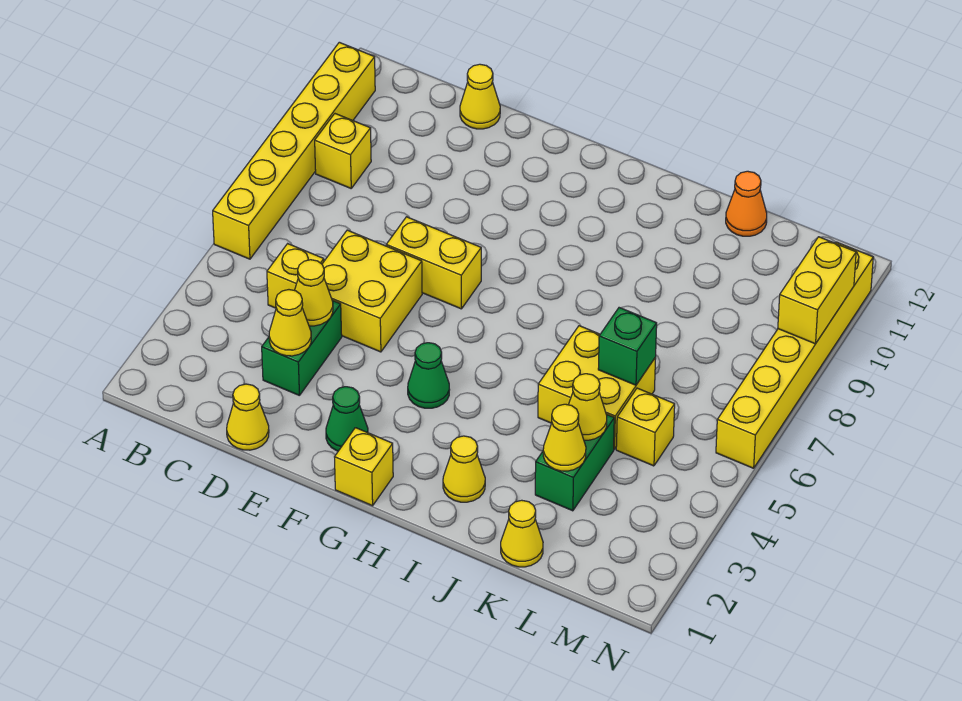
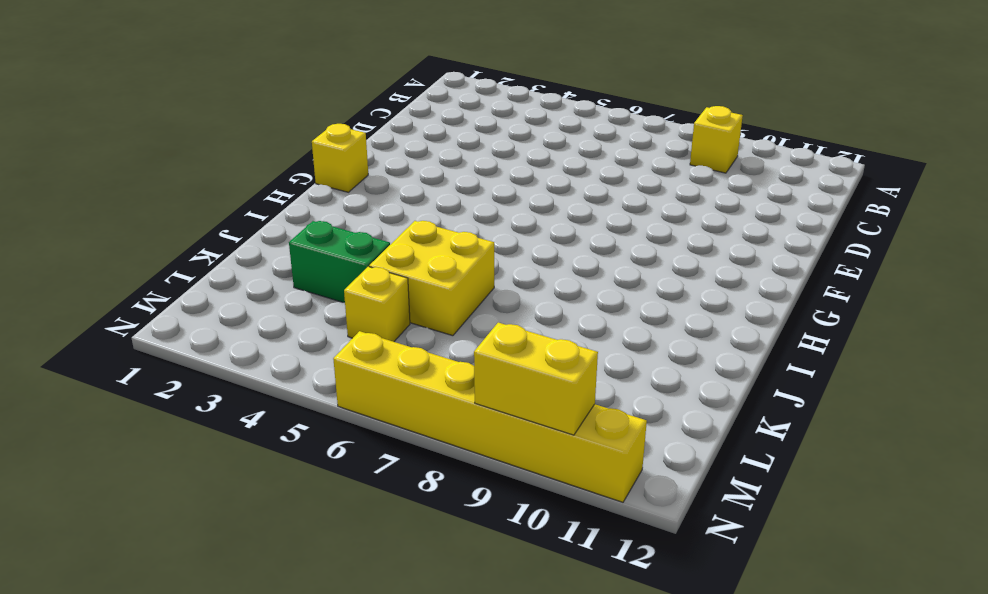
none -> yellow brick A6:A11 level 1
none -> yellow brick C5 level 1
none -> yellow cone D1 level 1

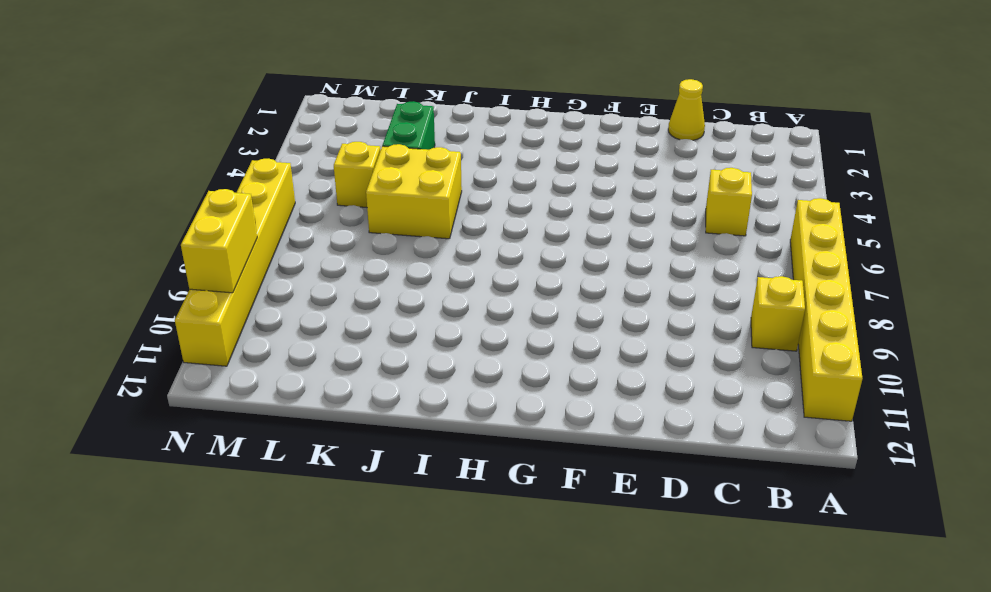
none -> green brick D3:D4 level 1
none -> yellow brick D5:E6 level 1
none -> yellow cone D12 level 1

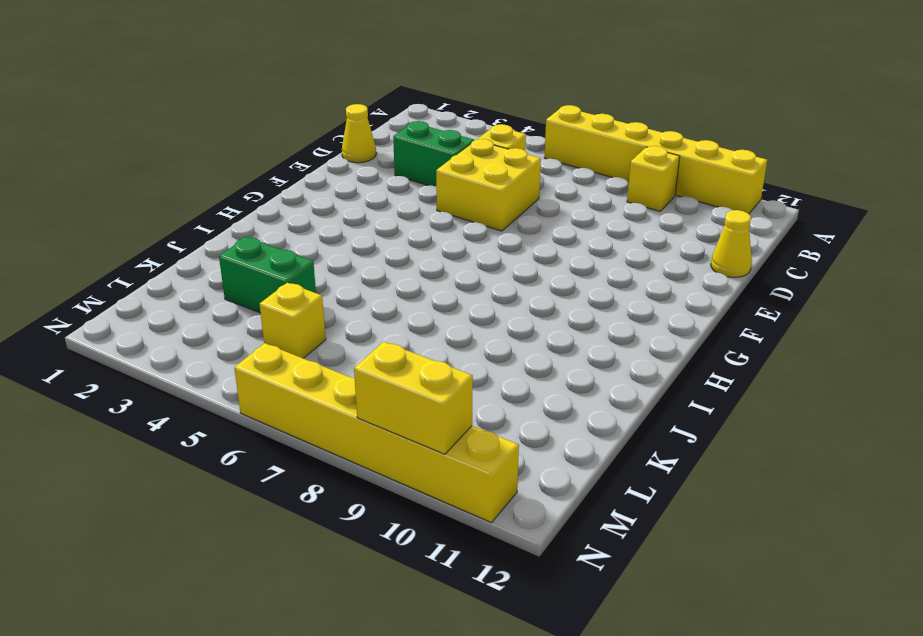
none -> yellow brick E7:F7 level 1
none -> green cone F2 level 1
none -> yellow brick G1 level 1

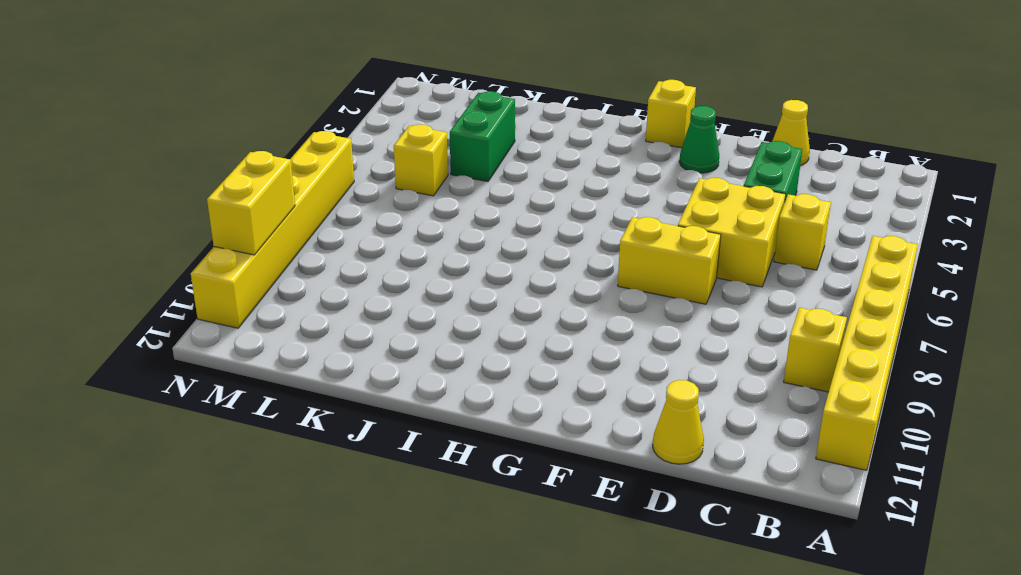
none -> green cone G4 level 1
none -> yellow cone I2 level 1
none -> yellow brick J5:K6 level 1

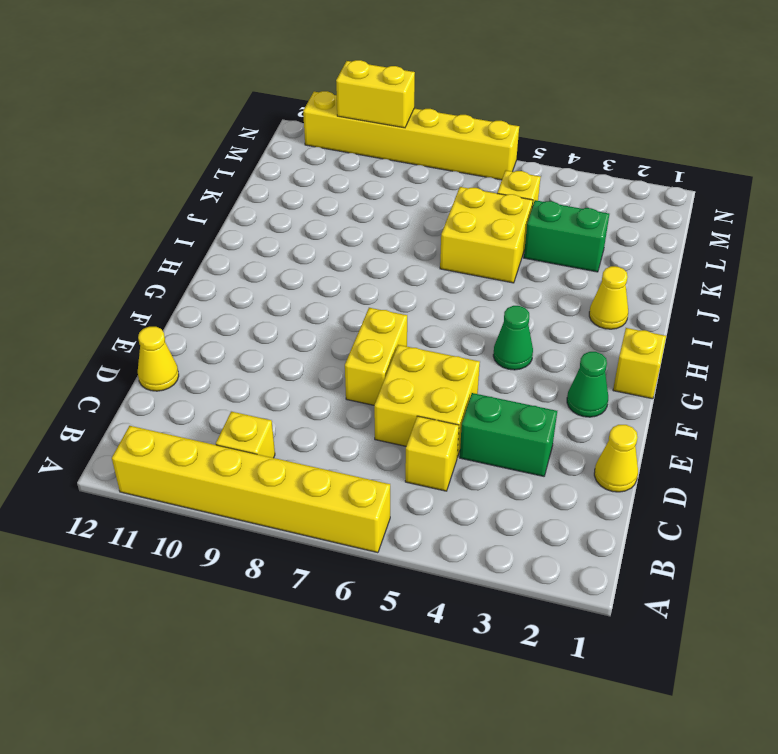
none -> yellow cone K1 level 1
none -> orange cone K12 level 1
none -> yellow cone D3 level 2

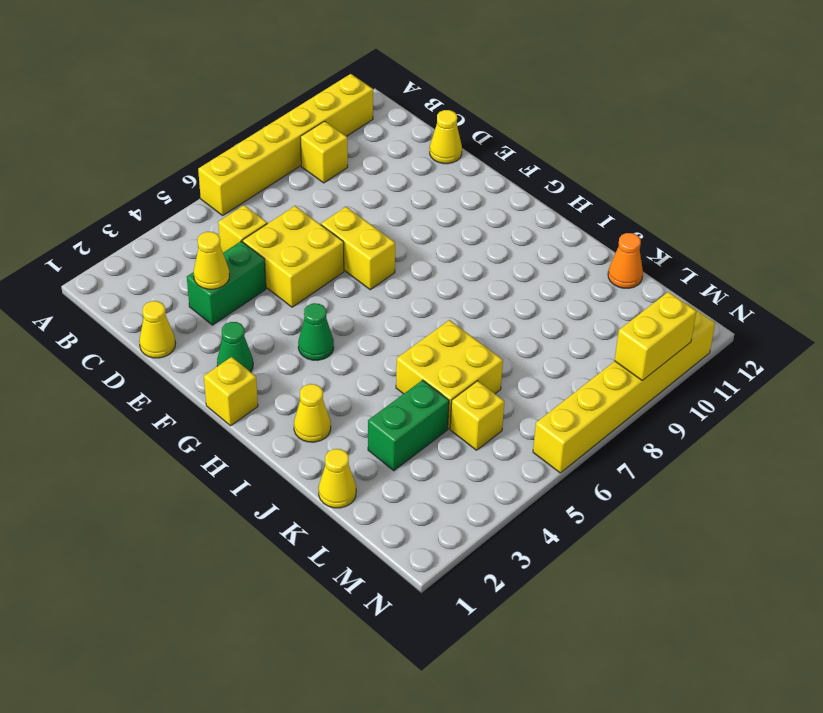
none -> yellow cone D4 level 2
none -> yellow cone K3 level 2
none -> yellow cone K4 level 2

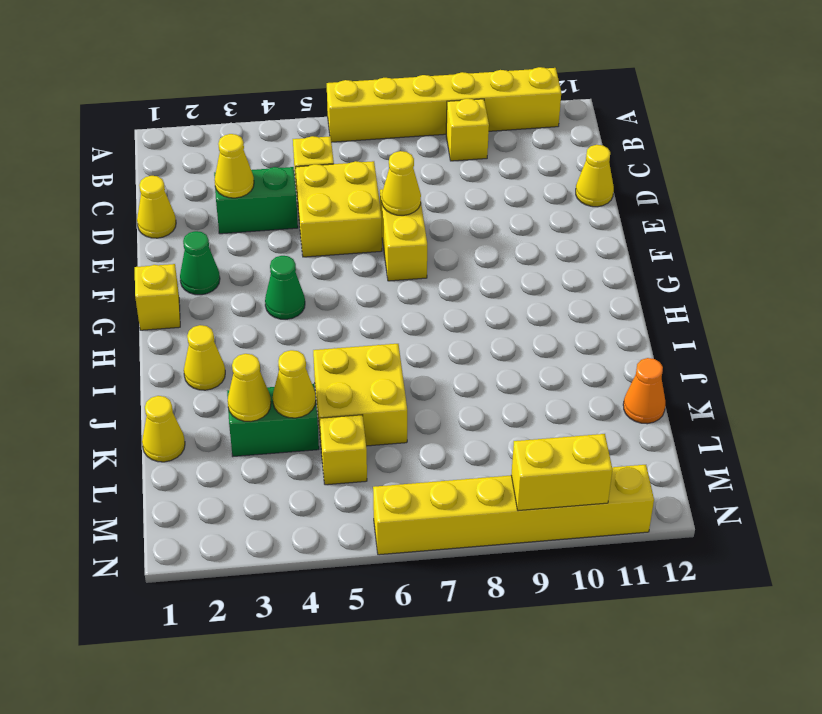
yellow cone E7 level 2 -> yellow cone D4 level 2
none -> green brick K6 level 2

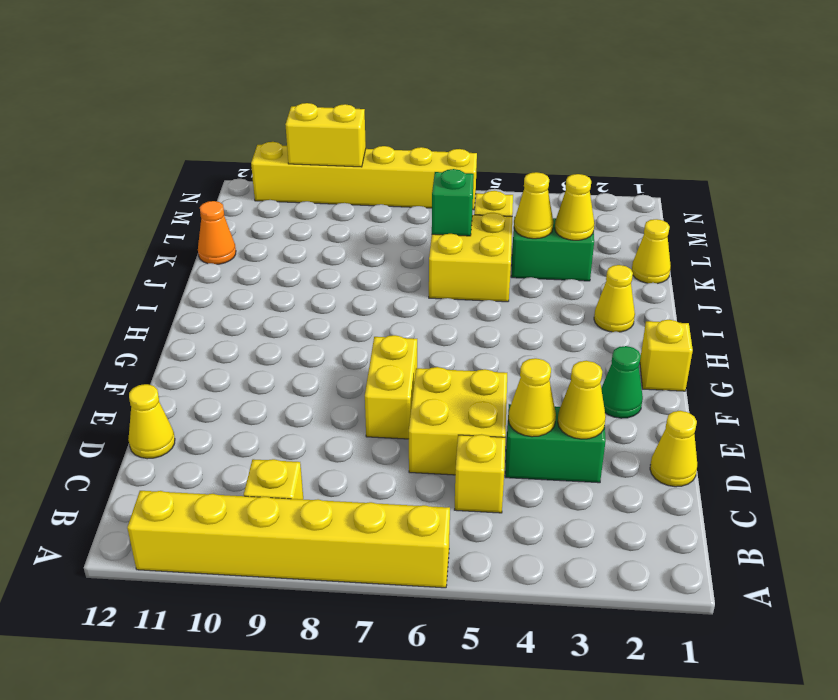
none -> green cone G4 level 1

